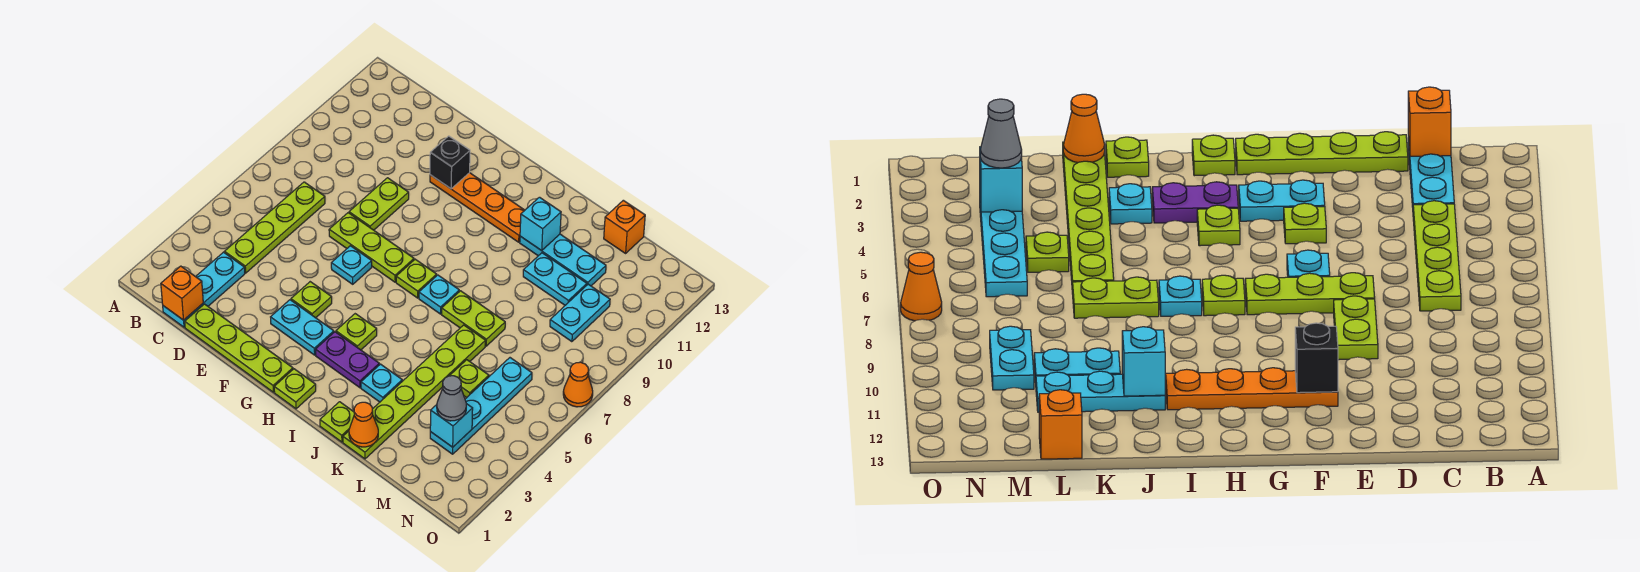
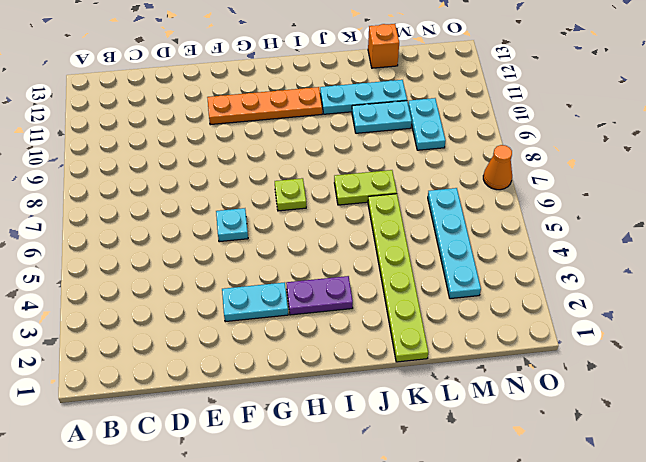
none -> cyan plate C1:C3 level 1
none -> lime plate C4:C7 level 1
none -> lime plate D1:G1 level 1
none -> lime plate E7:G7 level 1

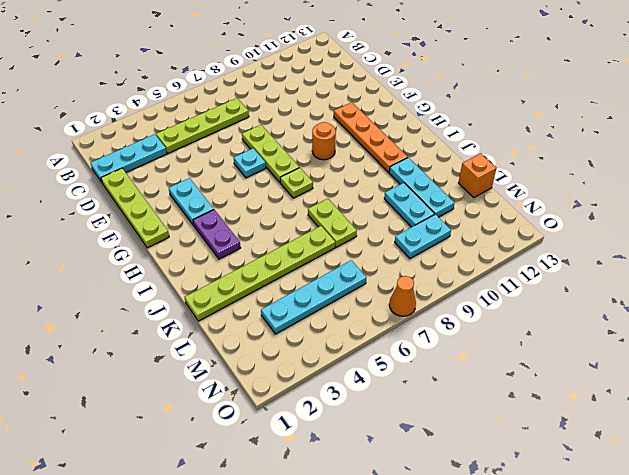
orange round brick G9 level 1 -> none
none -> lime plate E8:E9 level 1
none -> lime plate F4 level 1
none -> lime plate H1 level 1
none -> lime plate H4 level 1

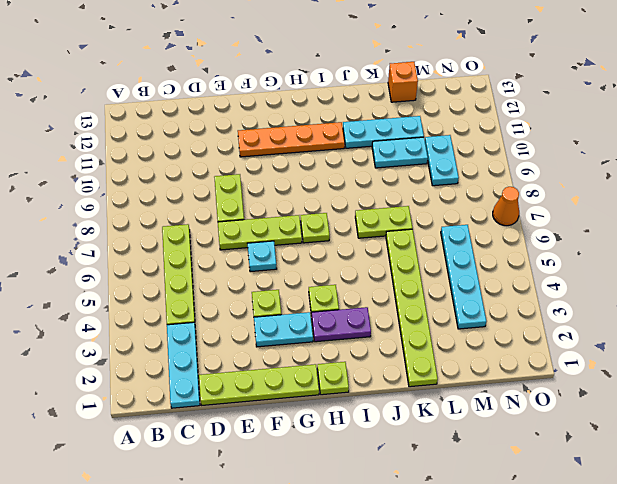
none -> cyan plate I7 level 1
none -> lime plate J1 level 1
none -> cyan plate J3 level 1
none -> lime plate L5 level 1

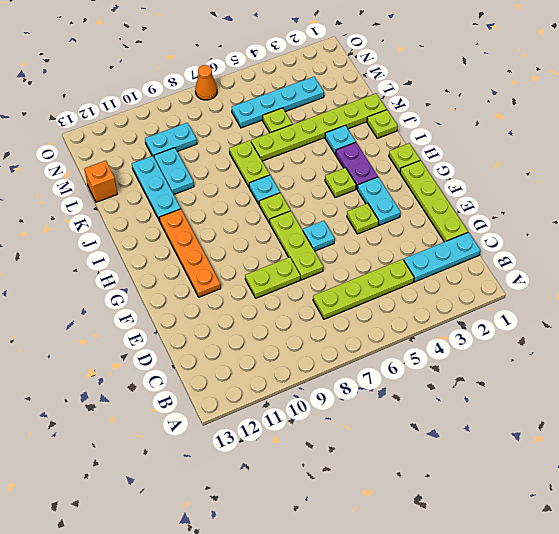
none -> orange brick C1 level 2
none -> black brick F11 level 2
none -> cyan brick J11 level 2
none -> orange cone K1 level 2

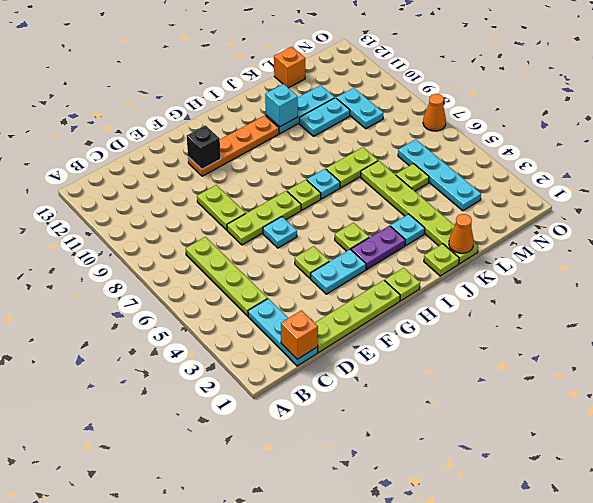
none -> cyan brick M3 level 2
none -> grey cone M3 level 3

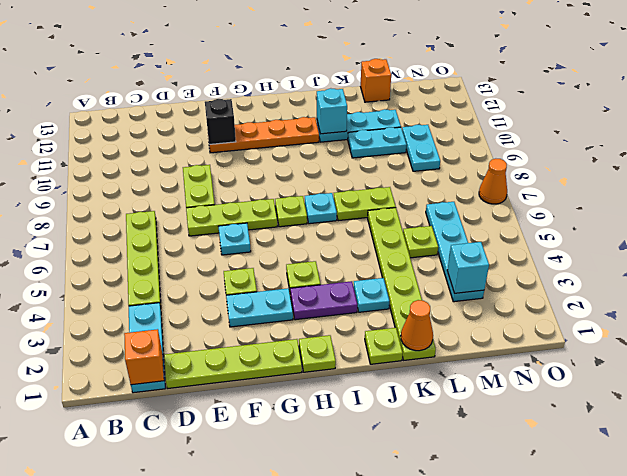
none -> grey cone M3 level 3

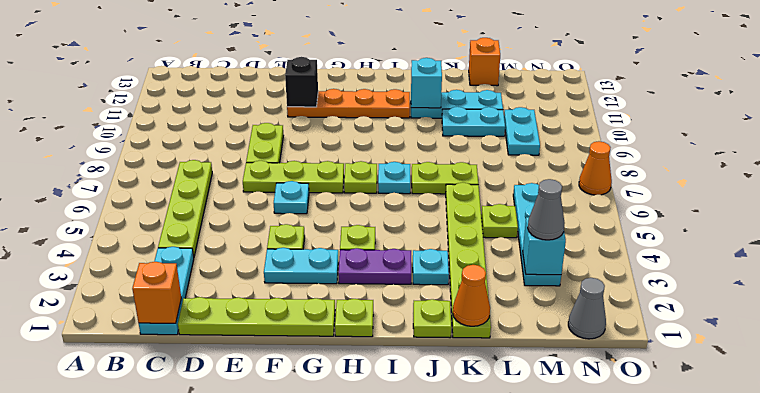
grey cone N1 level 1 -> none

